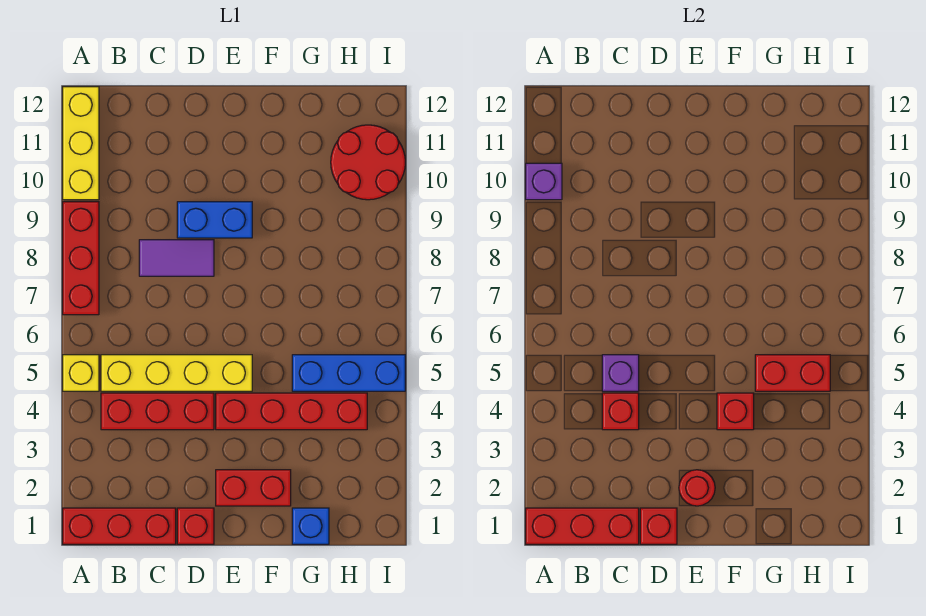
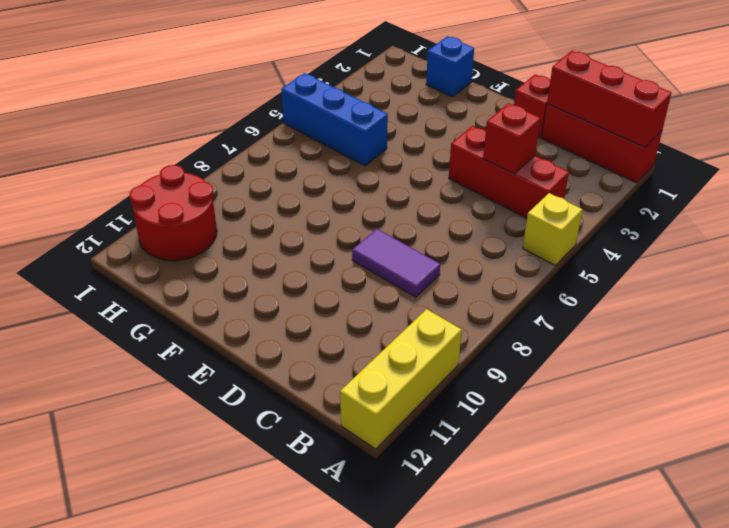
none -> red brick A7:A9 level 1
none -> yellow brick B5:E5 level 1
none -> blue brick D9:E9 level 1

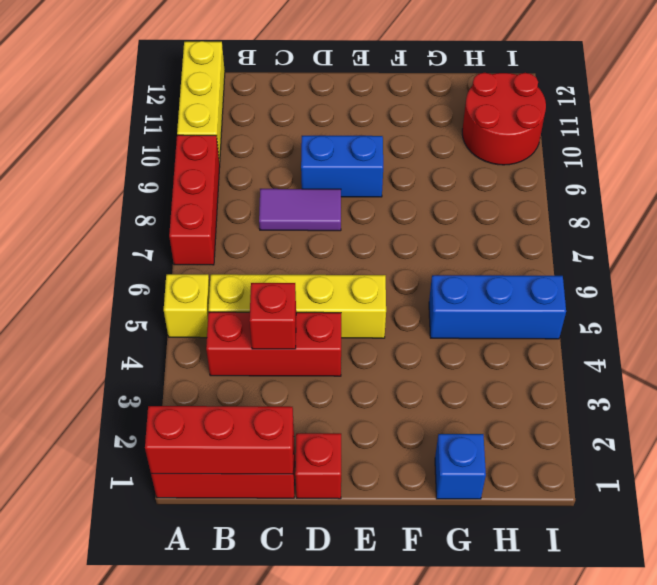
none -> red brick E2:F2 level 1
none -> red brick E4:H4 level 1
none -> purple brick A10 level 2

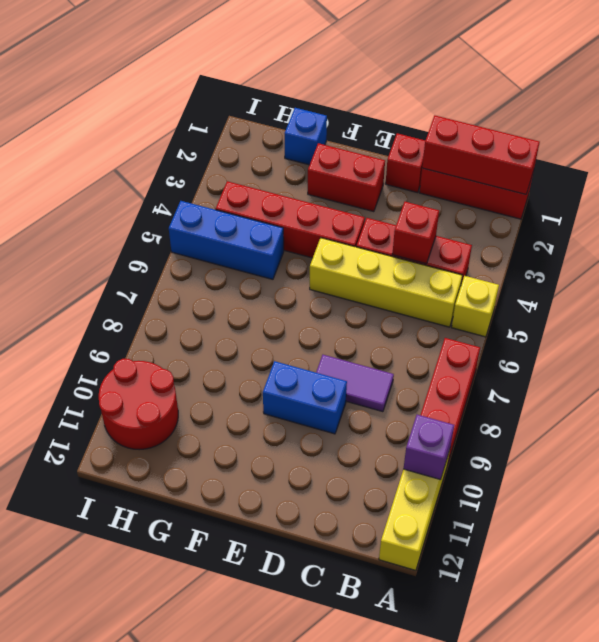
none -> purple brick C5 level 2
none -> red brick D1 level 2
none -> red round brick E2 level 2

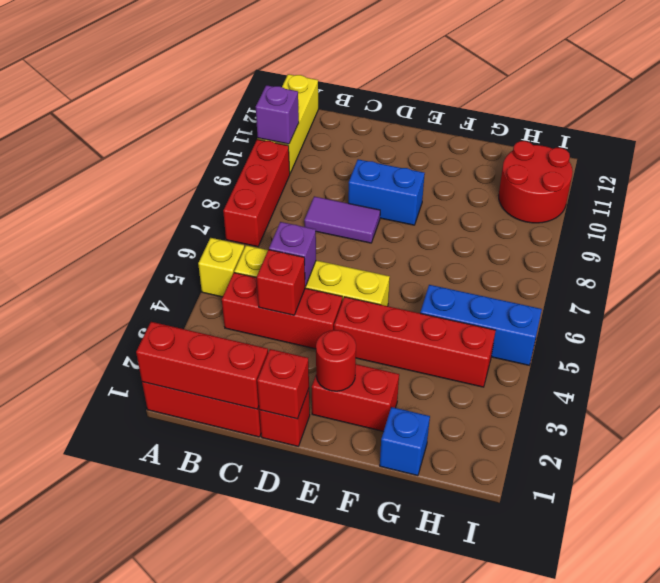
none -> red brick F4 level 2
none -> red brick G5:H5 level 2

